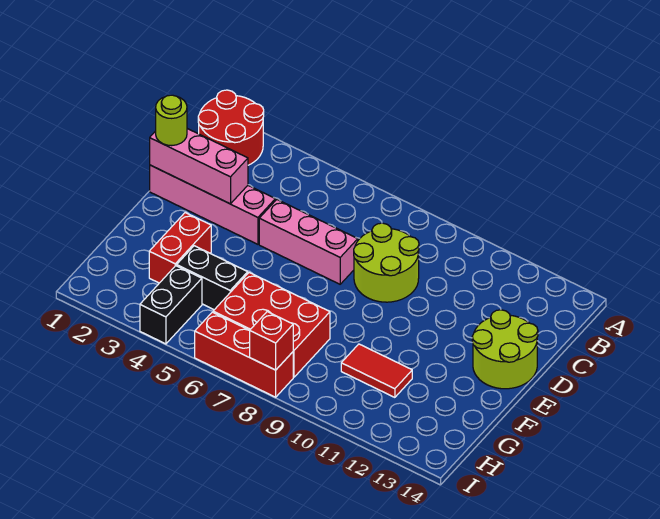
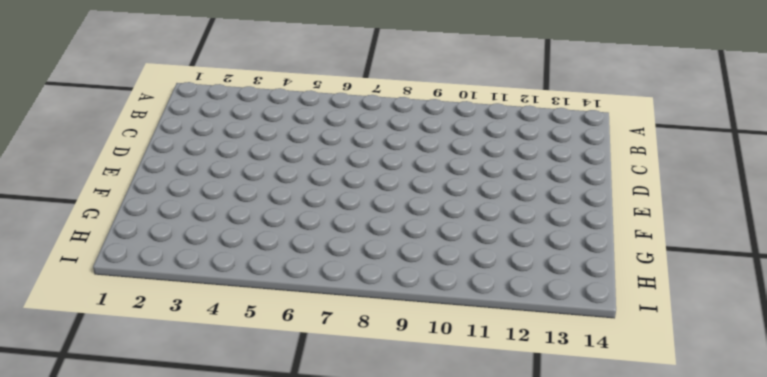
none -> red round brick A1:B2 level 1
none -> lime round brick C8:D9 level 1
none -> pink brick D1:D4 level 1

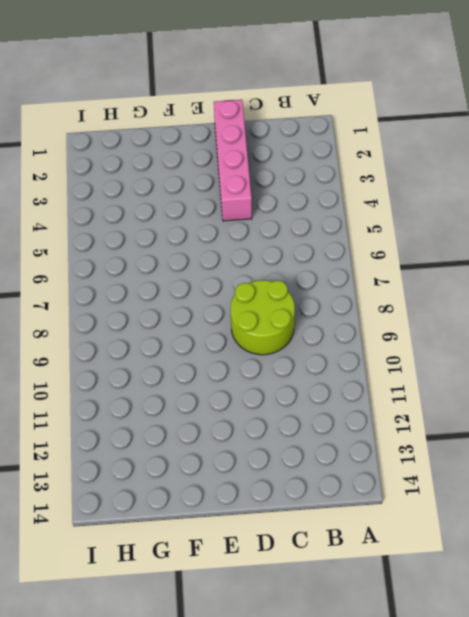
none -> red round brick A1:B2 level 1
none -> pink brick D5:D7 level 1
none -> lime round brick D13:E14 level 1

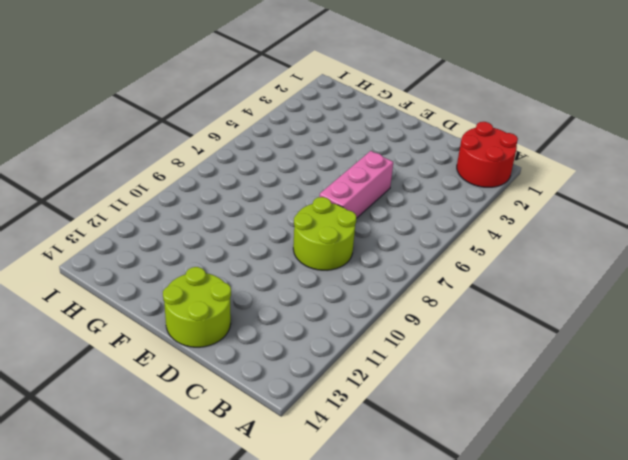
none -> pink brick D1:D4 level 1
none -> red brick F3:G3 level 1
none -> black brick G4:G5 level 1

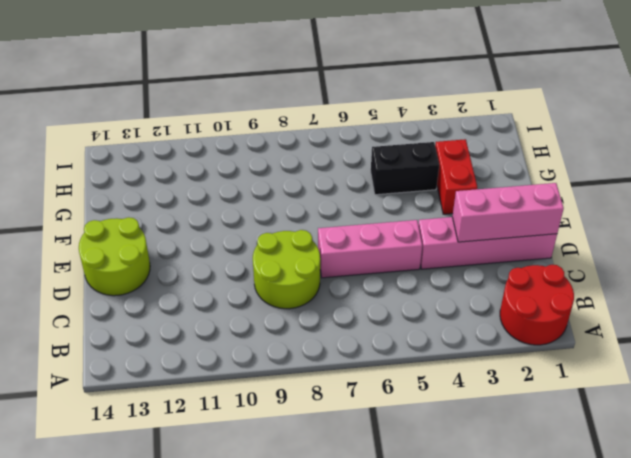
none -> red brick G6:H8 level 1
none -> red tile G10:G11 level 1
none -> black brick H4:I4 level 1

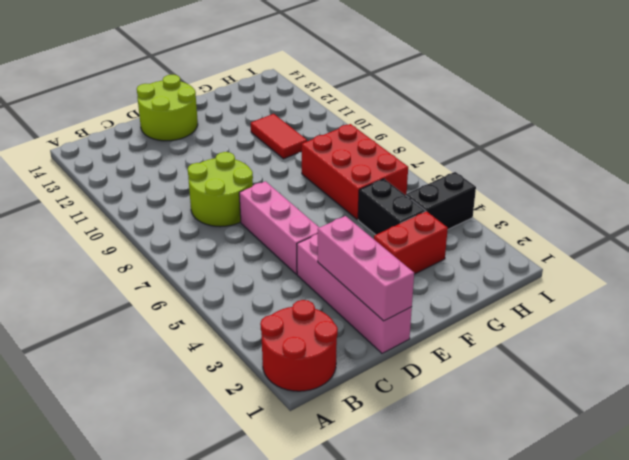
none -> red brick I6:I8 level 1
none -> red brick I8 level 2
none -> lime round brick D1 level 3

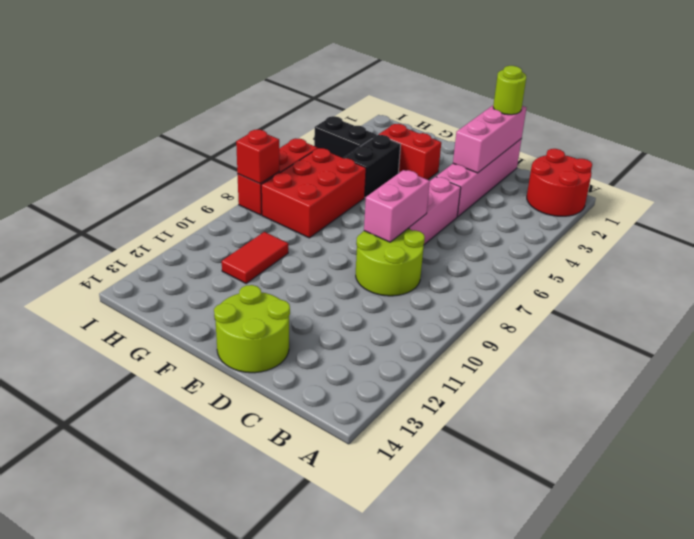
pink brick D7:D8 level 2 -> none

